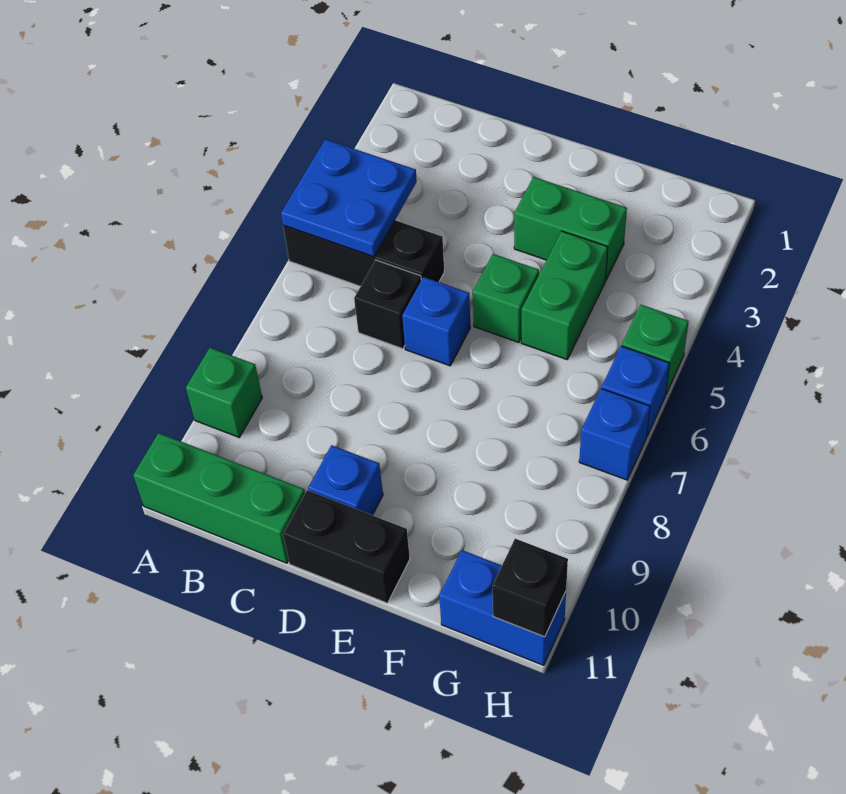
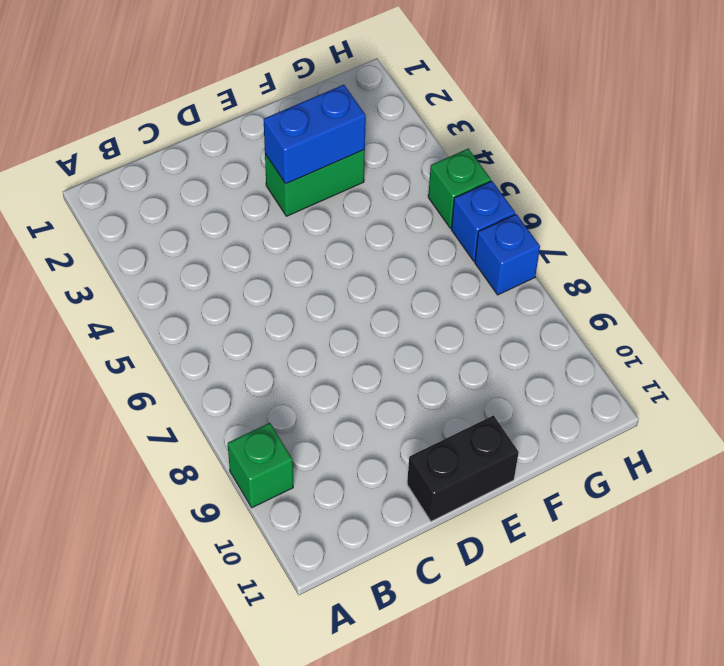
blue brick E3:F3 level 2 -> blue brick G11:H11 level 1
none -> black brick A5:C5 level 1
none -> green brick A11:C11 level 1
none -> black brick C6 level 1

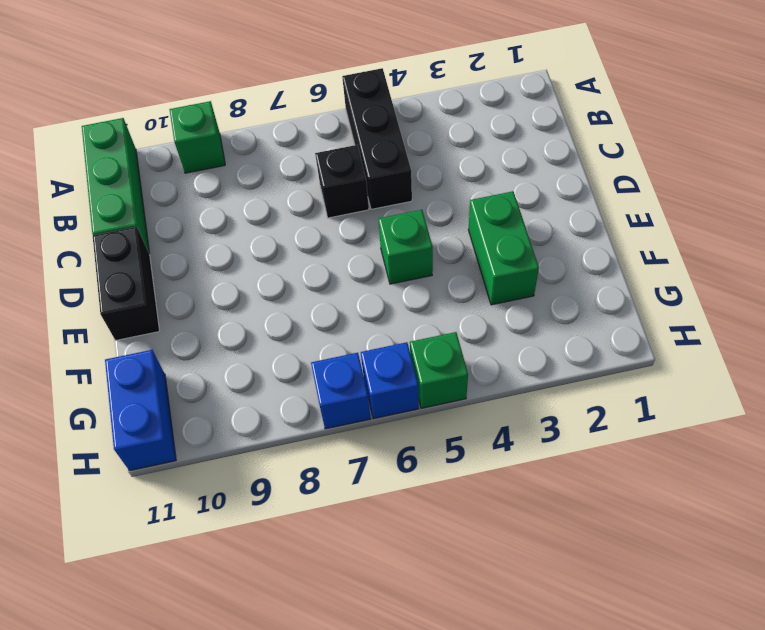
none -> blue brick D6 level 1
none -> blue brick D10 level 1
none -> green brick F4:F5 level 1

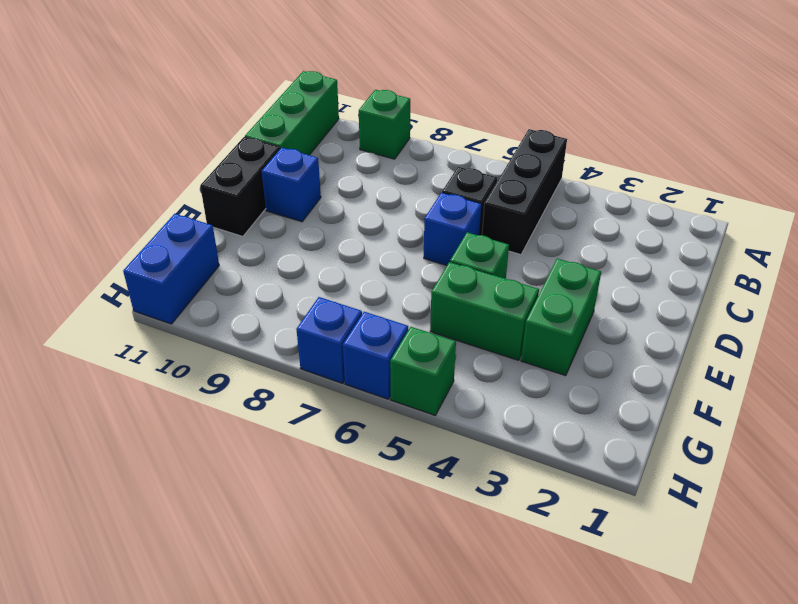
none -> blue plate A4:B5 level 2
none -> black brick H11 level 2

